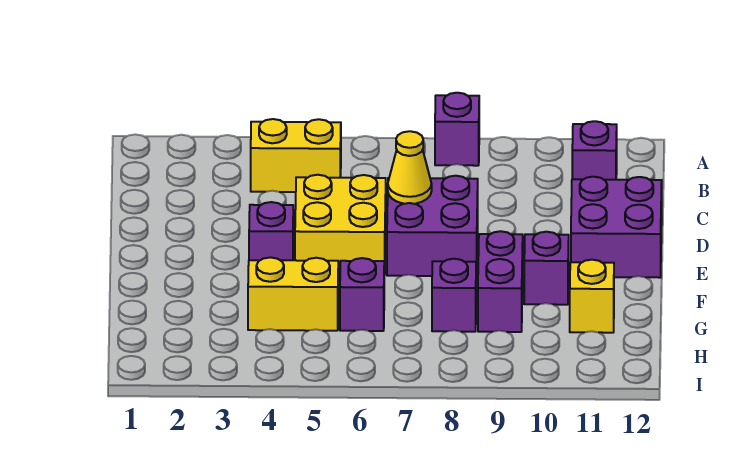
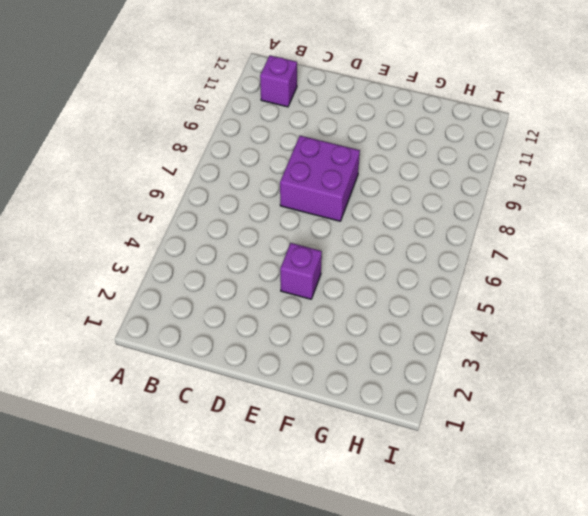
none -> purple brick A8 level 1
none -> yellow brick B4:B5 level 1
none -> yellow brick D5:E6 level 1

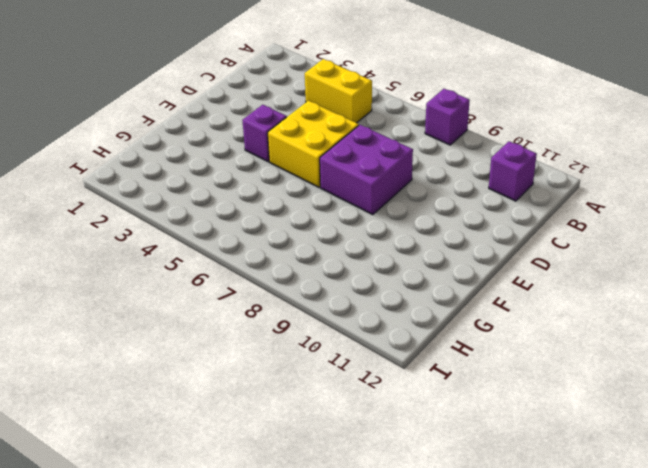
none -> purple brick D11:E12 level 1
none -> purple brick F9:G9 level 1
none -> purple brick F10 level 1

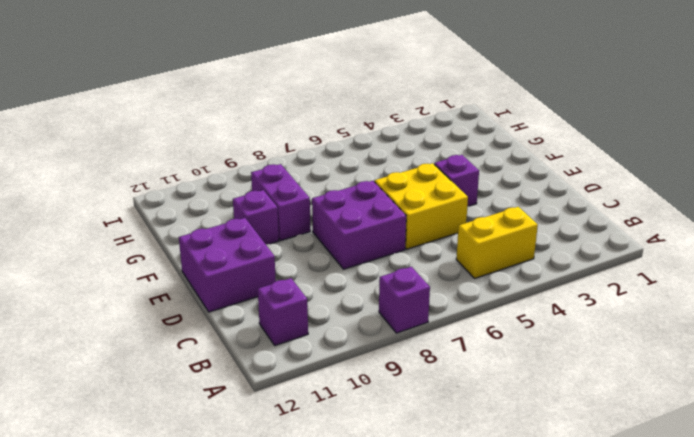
none -> yellow brick G4:G5 level 1
none -> purple brick G6 level 1
none -> purple brick G8 level 1

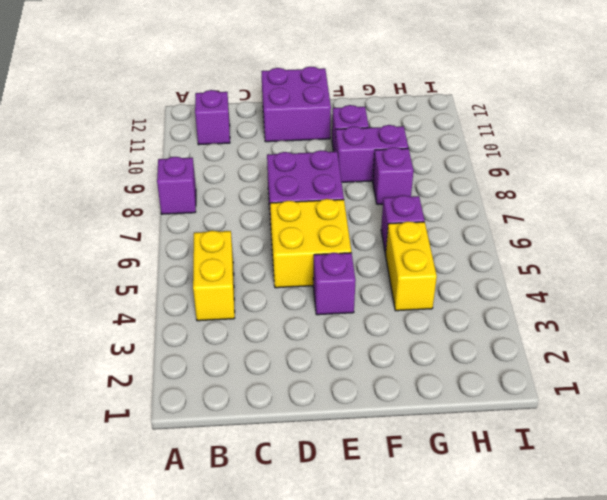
none -> yellow brick G11 level 1
none -> yellow cone D7 level 2

